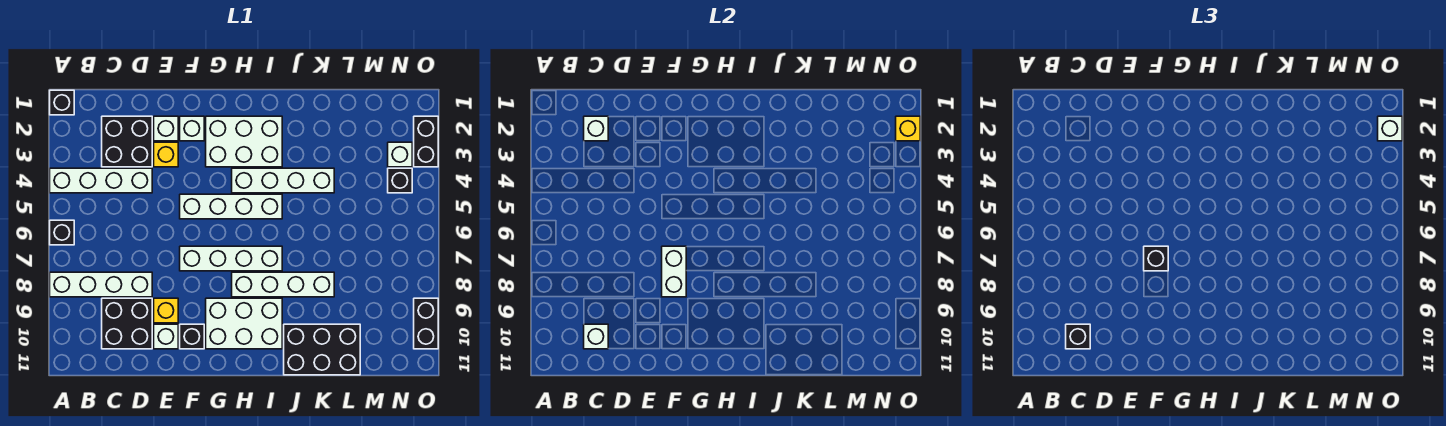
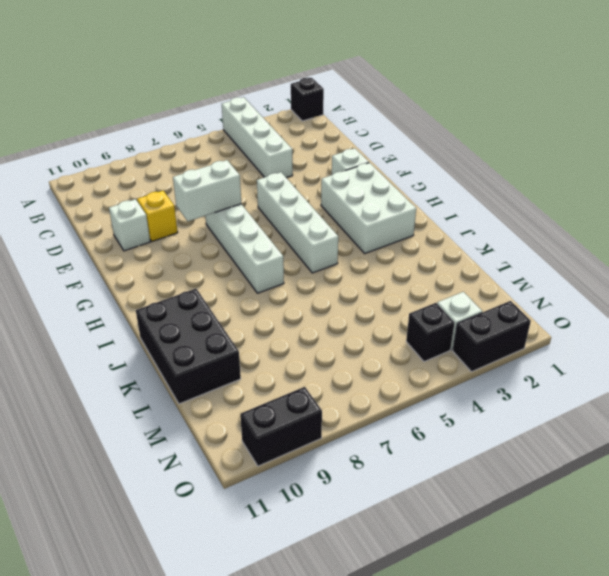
none -> black brick A6 level 1
none -> white brick A8:D8 level 1
none -> black brick C2:D3 level 1
none -> black brick C9:D10 level 1

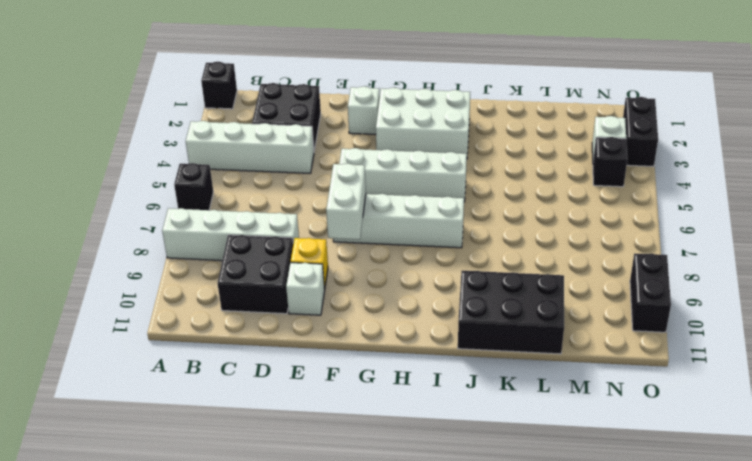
none -> white brick E2 level 1
none -> yellow brick E3 level 1
none -> black brick F10 level 1
none -> white brick G9:I10 level 1

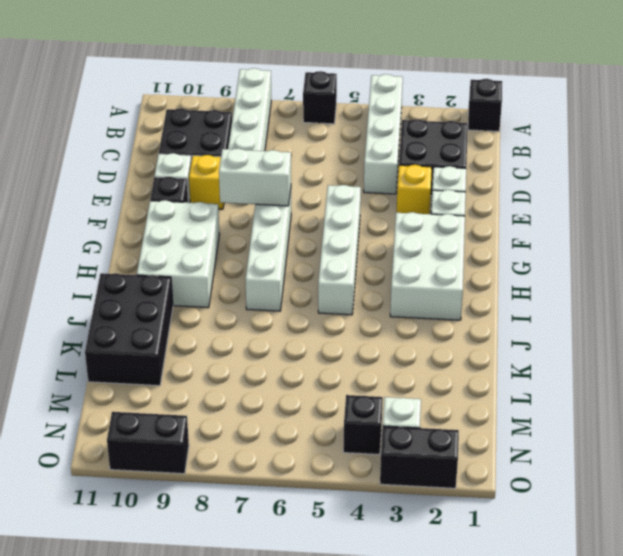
none -> white brick H4:K4 level 1
none -> white brick H8:K8 level 1
none -> white brick C2 level 2
none -> white brick C10 level 2

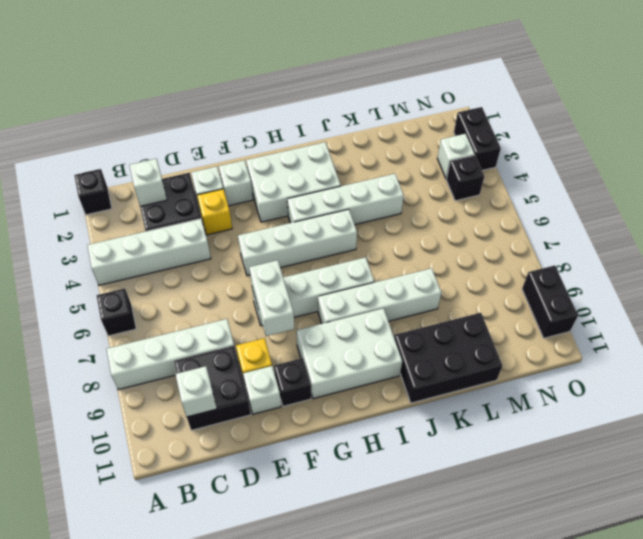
none -> yellow brick O2 level 2
none -> black brick C10 level 3
none -> black brick F7 level 3
none -> white brick O2 level 3

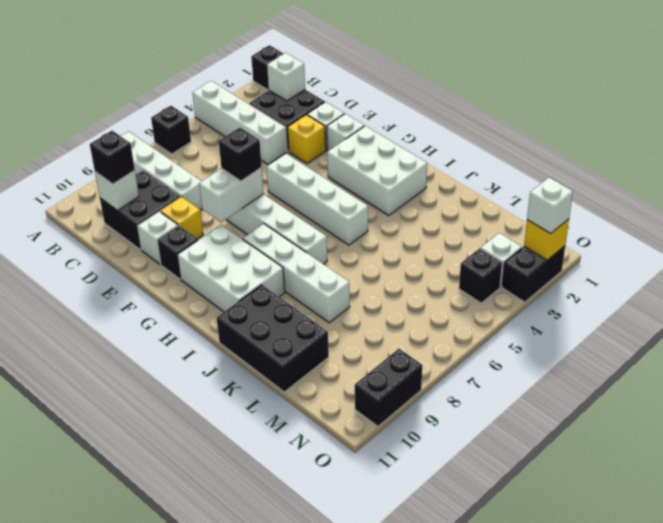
none -> white brick H4:K4 level 1

